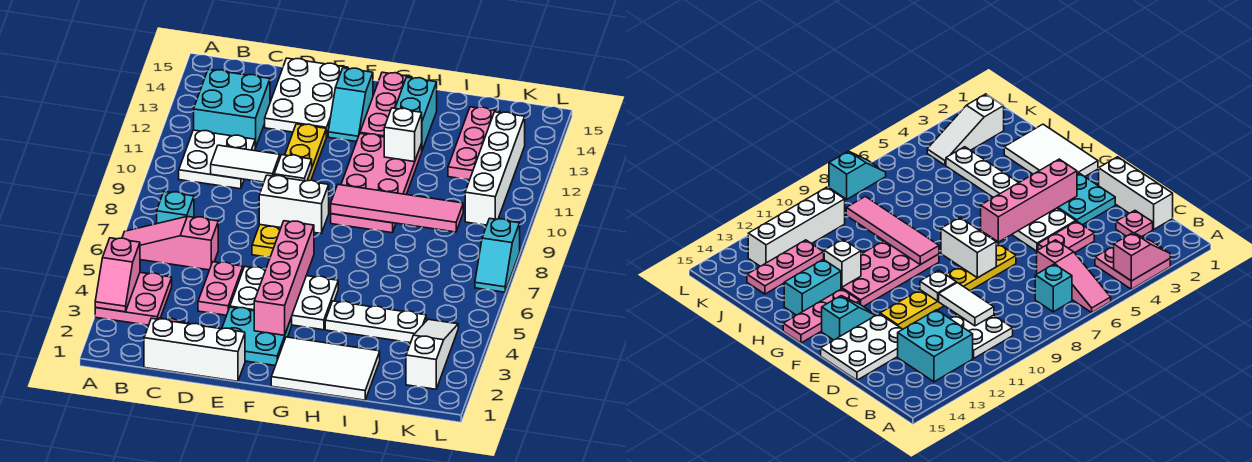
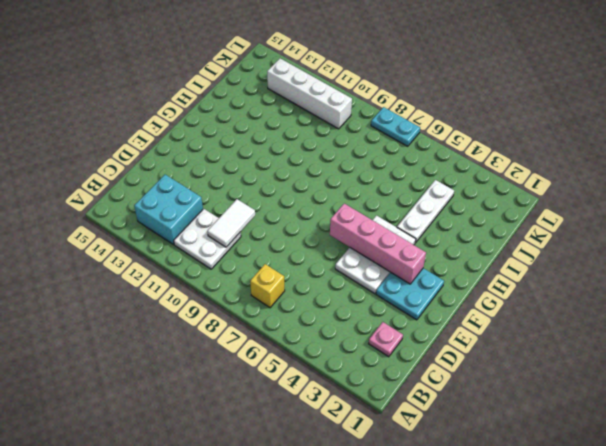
yellow brick B7 level 1 -> cyan brick B7 level 1
cyan plate L7:L8 level 1 -> cyan slope L7:L8 level 1 top 8
none -> pink plate A3:B4 level 1
none -> pink slope A6:C6 level 1 top C
none -> white brick C1:E1 level 1

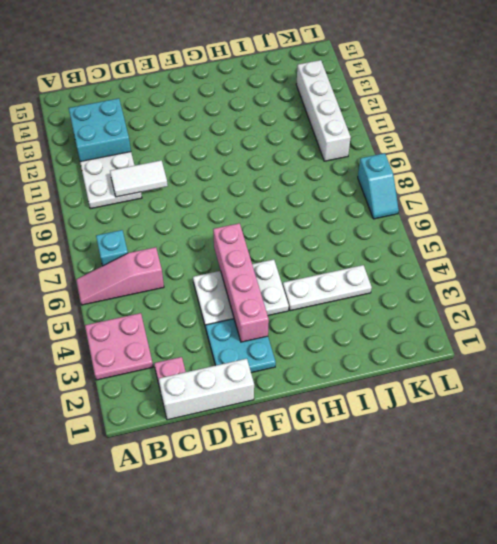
none -> pink plate D4:D5 level 1
none -> white plate D13:E15 level 1
none -> yellow plate E7:E12 level 1

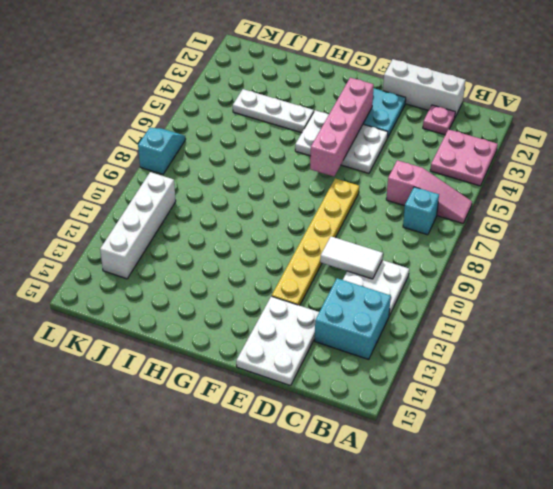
none -> pink plate D4:D5 level 1
none -> cyan slope F13:F14 level 1 top 14
none -> white tile G1:I2 level 1

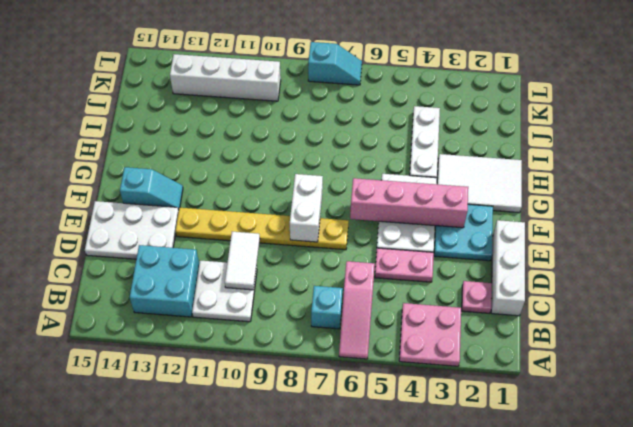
white tile G1:H3 level 1 -> white tile G1:I2 level 1
none -> pink plate G9:H12 level 1
none -> pink plate G13:G15 level 1
none -> cyan brick H13:H14 level 1

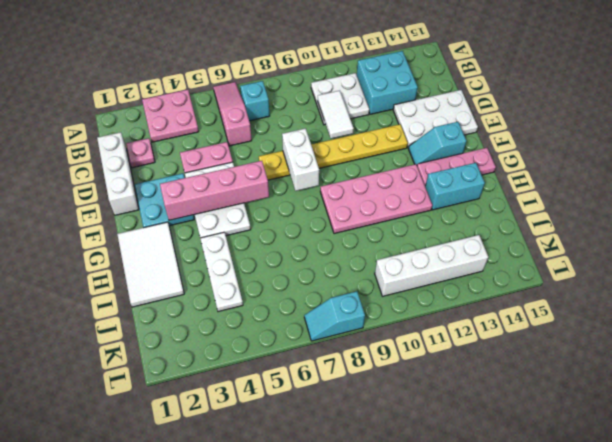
none -> pink plate J12:J14 level 1
none -> white slope K2:K4 level 1 top 2
none -> pink slope A3:A4 level 2 top 4

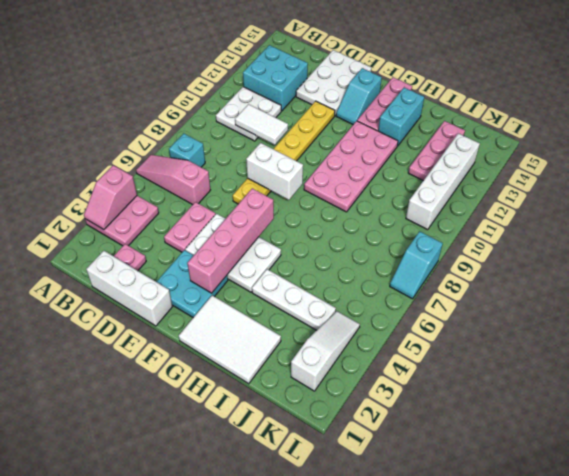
none -> white plate E10 level 2
none -> pink tile G9:J9 level 2
none -> white brick H12 level 2

